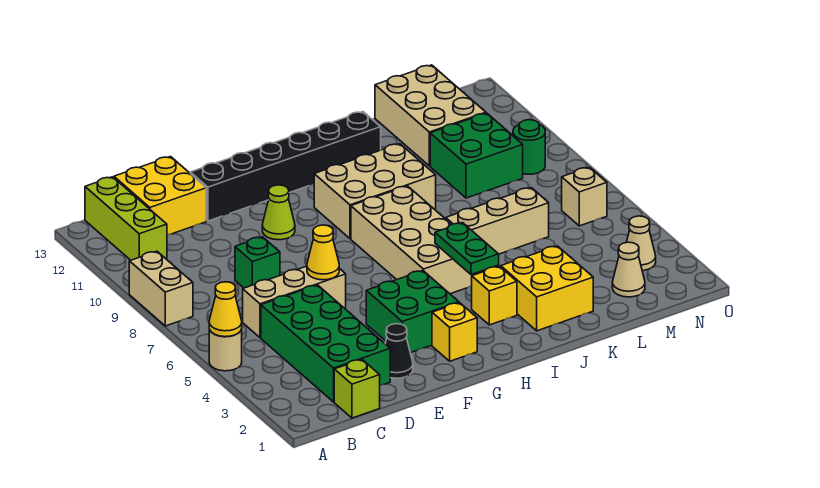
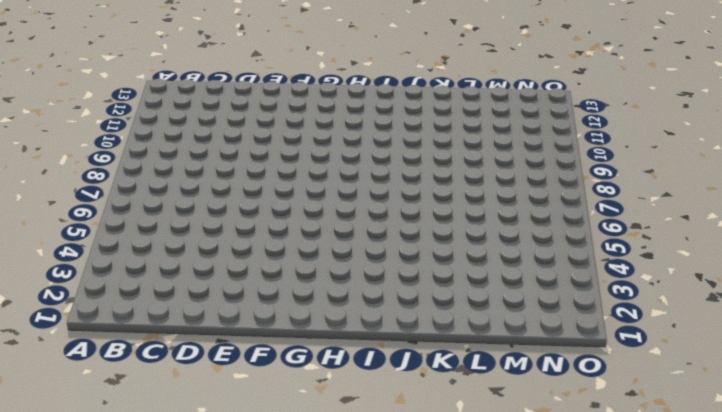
none -> tan round brick A5 level 1
none -> tan brick A8:A9 level 1
none -> lime brick B11:B13 level 1

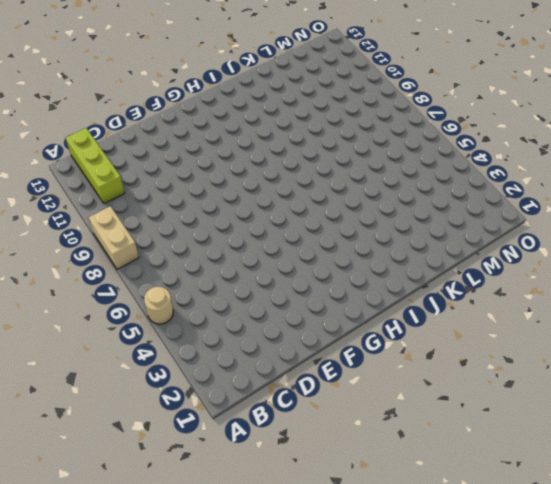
none -> lime brick C1 level 1
none -> green brick C2:D5 level 1
none -> tan brick C6:E6 level 1

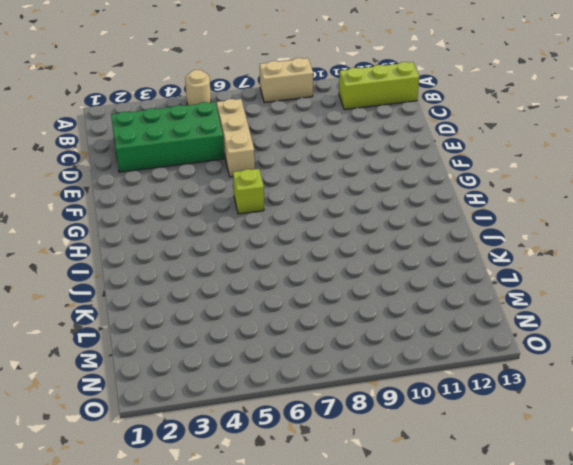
lime brick G6 level 1 -> lime brick C1 level 1
none -> yellow brick C12:D13 level 1
none -> green brick D8 level 1
none -> black cone E2 level 1

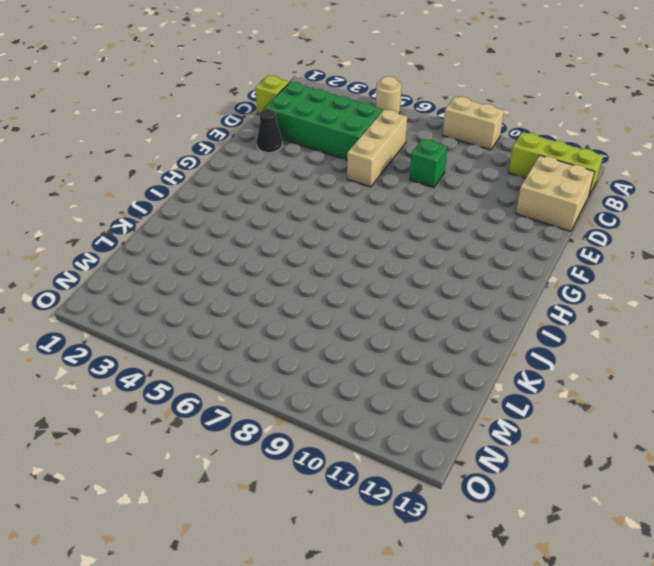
tan brick C12:D13 level 1 -> yellow brick C12:D13 level 1
none -> black brick E12:J12 level 1
none -> green brick F3:G4 level 1
none -> lime cone F10 level 1

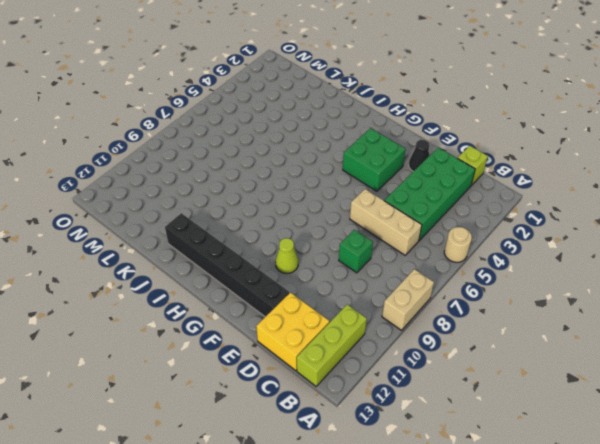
none -> yellow brick G2 level 1
none -> tan brick H5:I8 level 1
none -> tan brick H9:J10 level 1

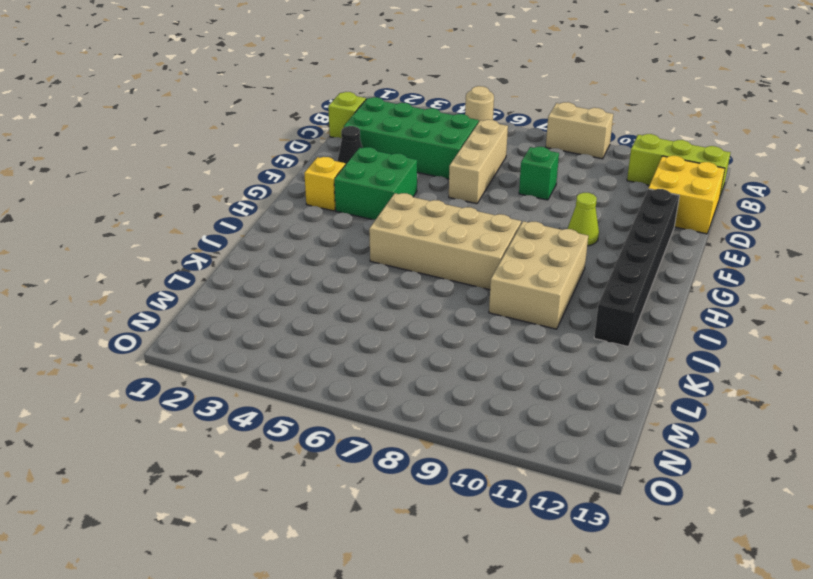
none -> yellow brick I3 level 1
none -> yellow brick J2:K3 level 1
none -> tan brick J6:L6 level 1

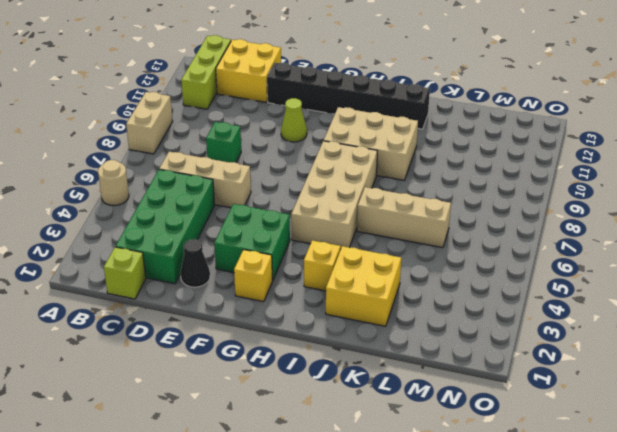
none -> green brick L9:M10 level 1
none -> tan brick L11:M13 level 1
none -> tan cone M2 level 1

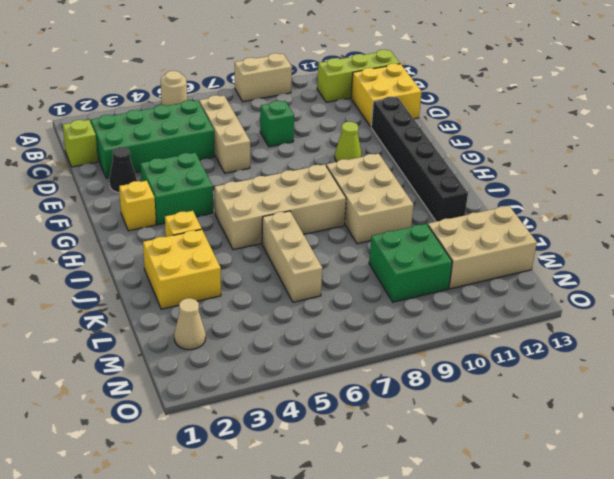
none -> tan cone N3 level 1
none -> tan brick N6 level 1
none -> green round brick N9 level 1

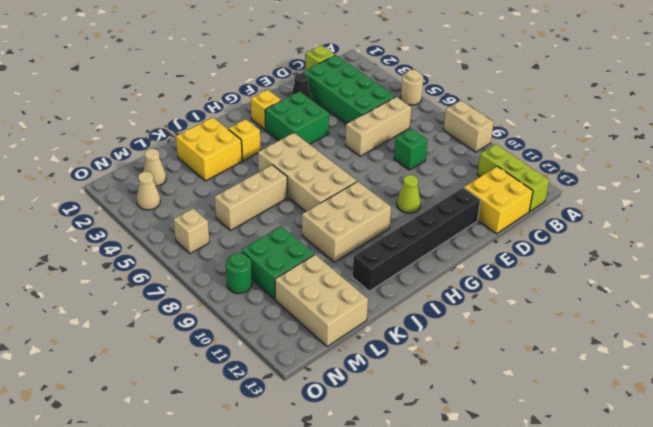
none -> yellow cone A5 level 2
none -> yellow cone E6 level 2
none -> green plate I4:I5 level 2

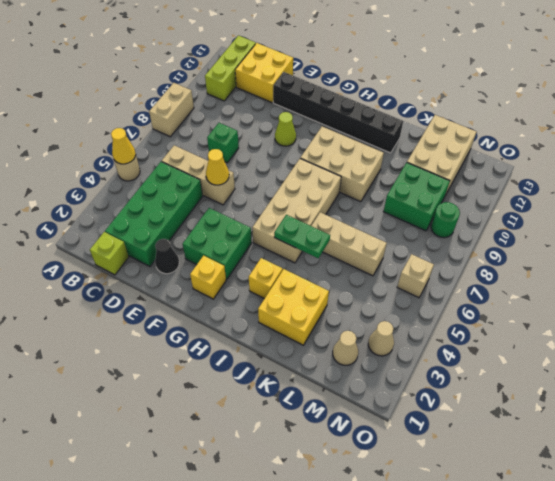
green plate I5:J5 level 2 -> green plate I4:I5 level 2

